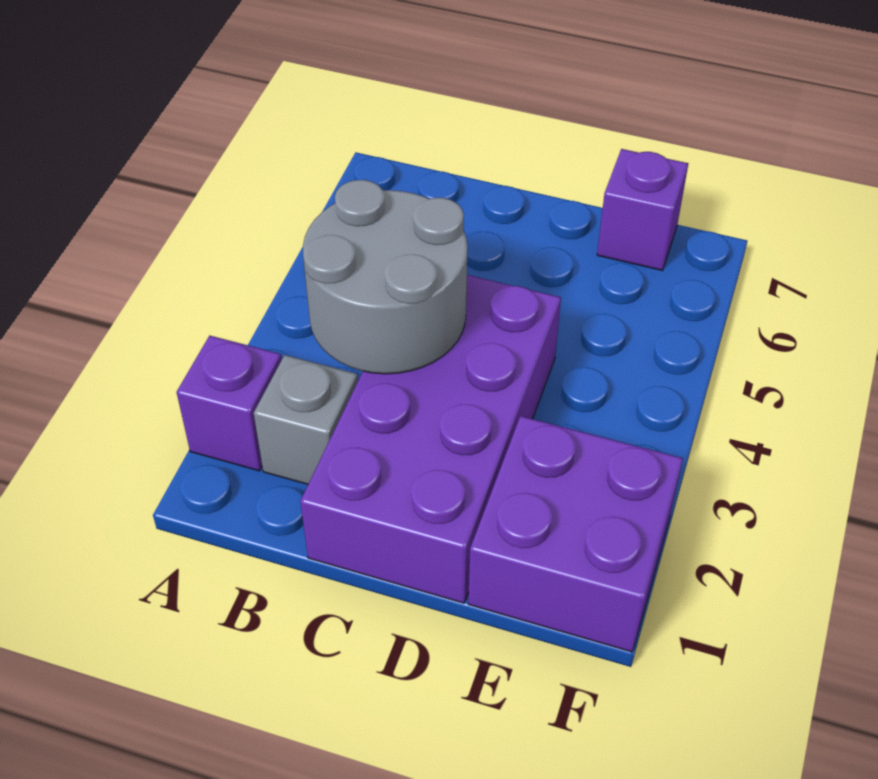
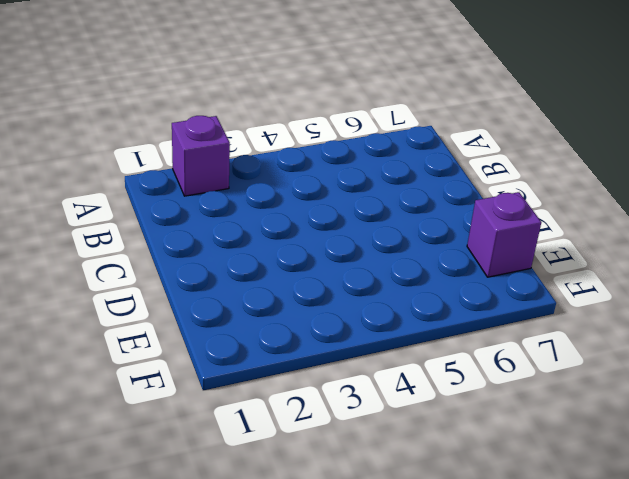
none -> grey brick B2 level 1
none -> purple brick C1:D4 level 1

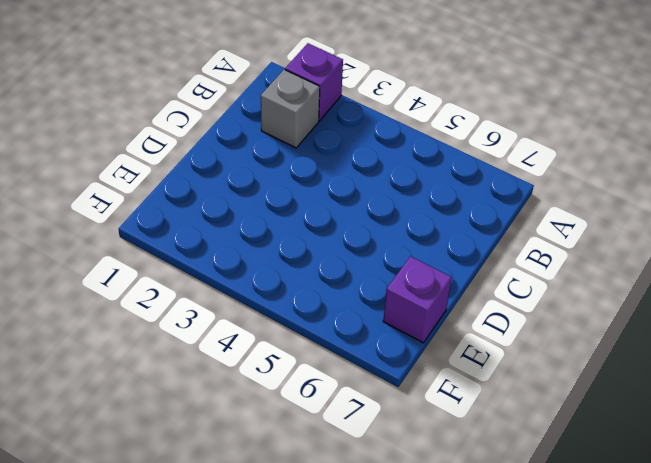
none -> purple brick C1:D4 level 1
none -> purple brick E1:F2 level 1

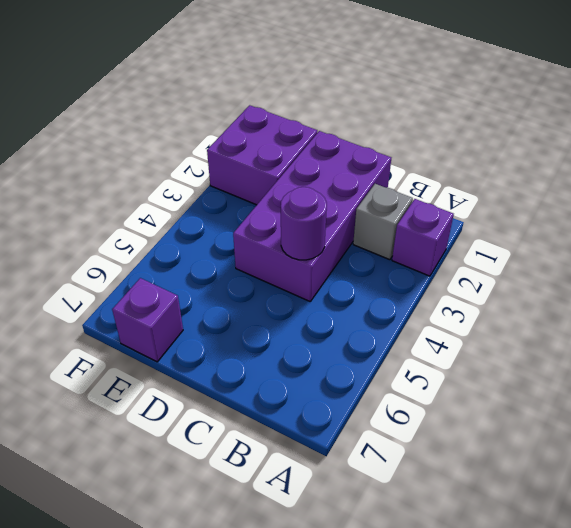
purple round brick C4 level 2 -> grey round brick B3:C4 level 2

